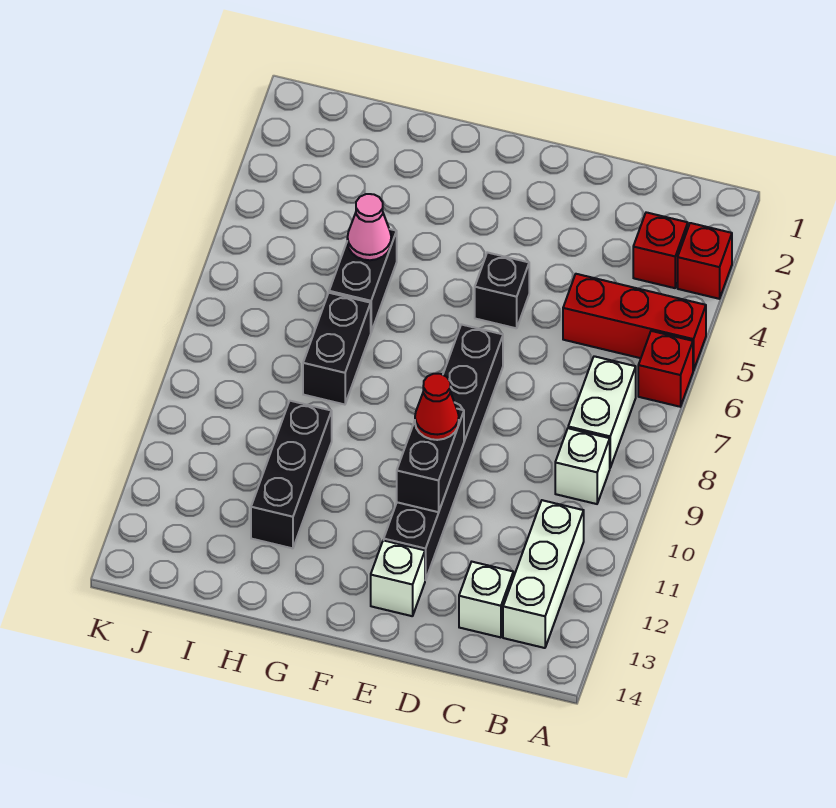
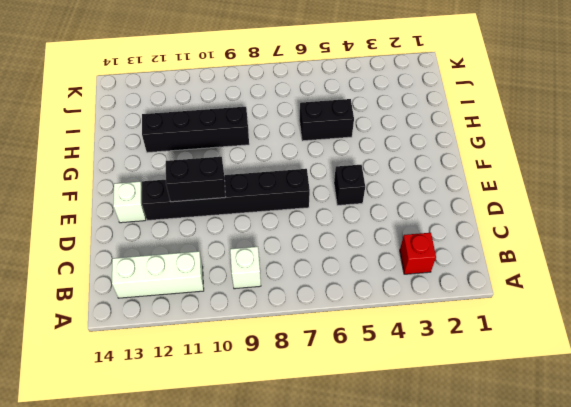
black brick H9:H12 level 1 -> black brick H10:H12 level 1
none -> red brick A3 level 1
none -> red brick A5:C5 level 1
none -> red brick A6 level 1

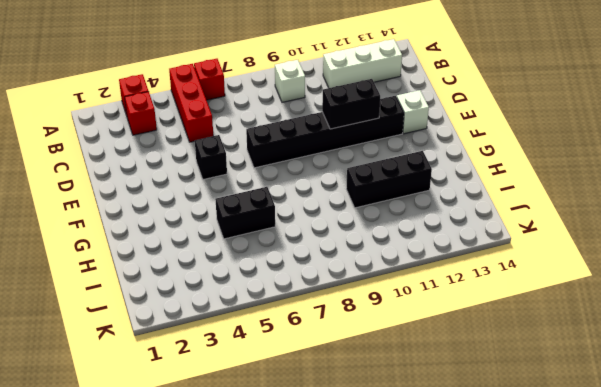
none -> white brick B7:B8 level 1
none -> white brick C13 level 1
none -> black brick H7:H8 level 1

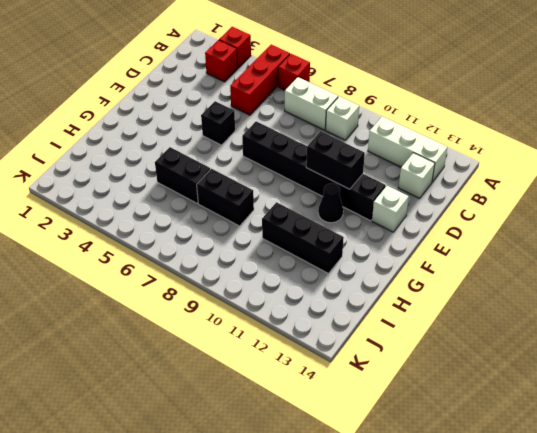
black cone F11 level 1 -> none
none -> pink cone H5 level 2
none -> red cone E10 level 3

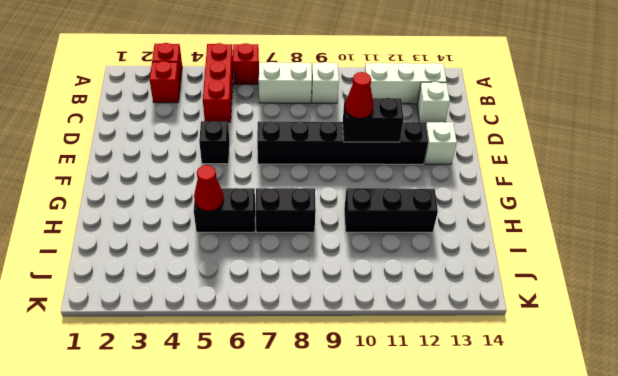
red cone H5 level 2 -> pink cone H5 level 2

